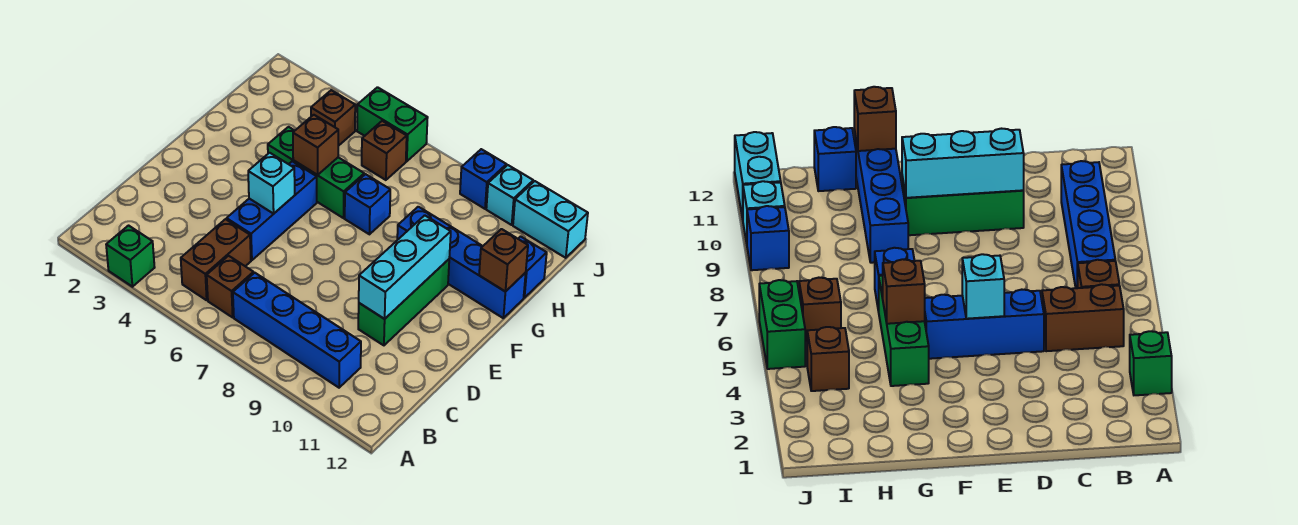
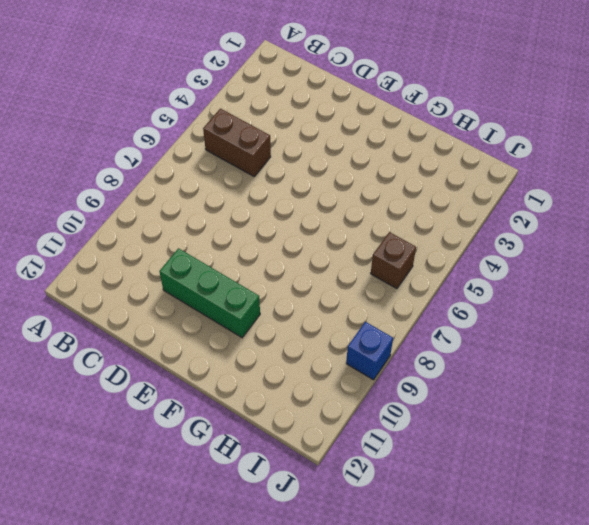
none -> green brick A3 level 1
none -> brown brick B6 level 1
none -> blue brick B7:B10 level 1

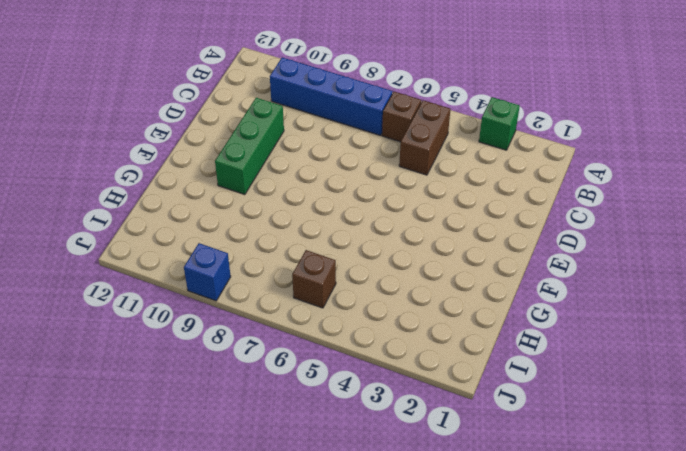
none -> blue brick D5:F5 level 1
none -> green brick G4:G6 level 1
none -> blue brick G7 level 1

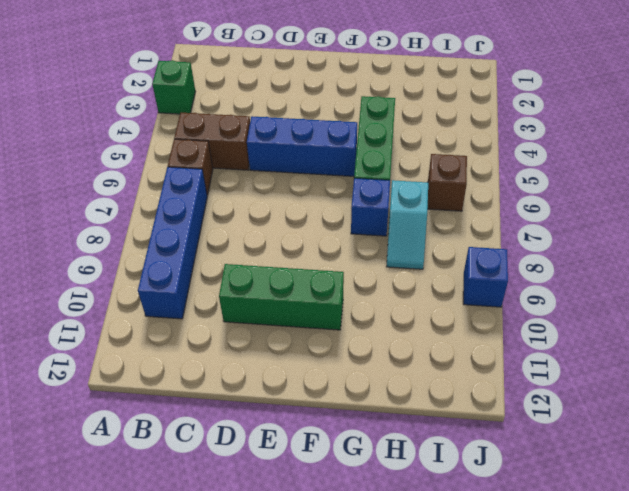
cyan slope H7:H8 level 1 top 7 -> none
none -> blue brick G9:G12 level 1
none -> blue brick H12 level 1
none -> brown brick I4 level 1

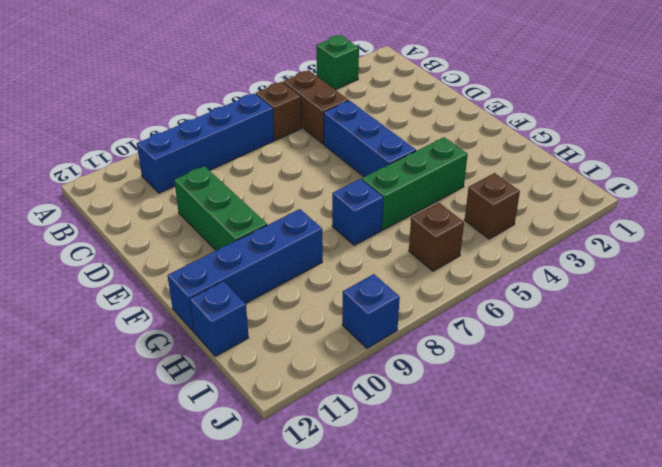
none -> green brick J5:J6 level 1
none -> cyan brick J10 level 1
none -> cyan brick J11:J12 level 1

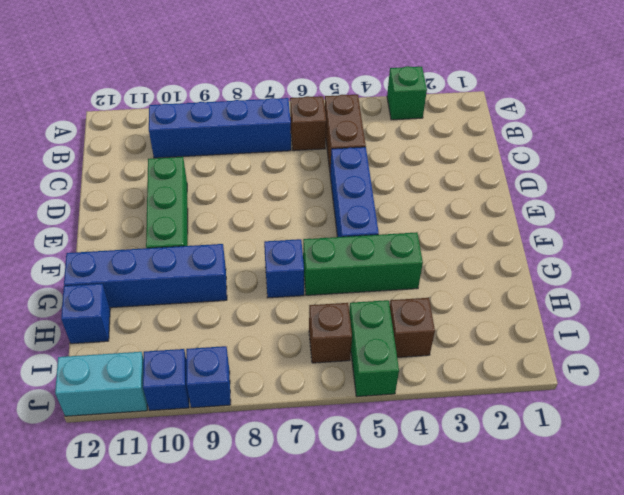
green brick I5:J5 level 1 -> green brick J5:J6 level 1
blue brick J10 level 1 -> cyan brick J10 level 1
none -> cyan brick D10:F10 level 2
none -> cyan brick E5 level 2
none -> brown brick G5 level 2

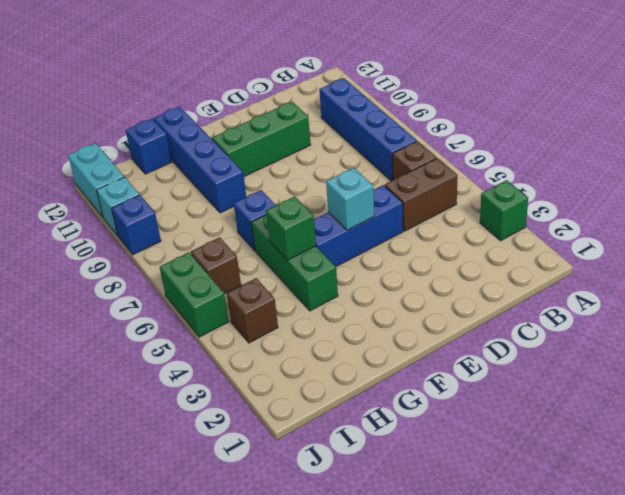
green brick G5 level 2 -> brown brick G5 level 2
none -> cyan brick D10:F10 level 2
none -> brown brick G12 level 2

